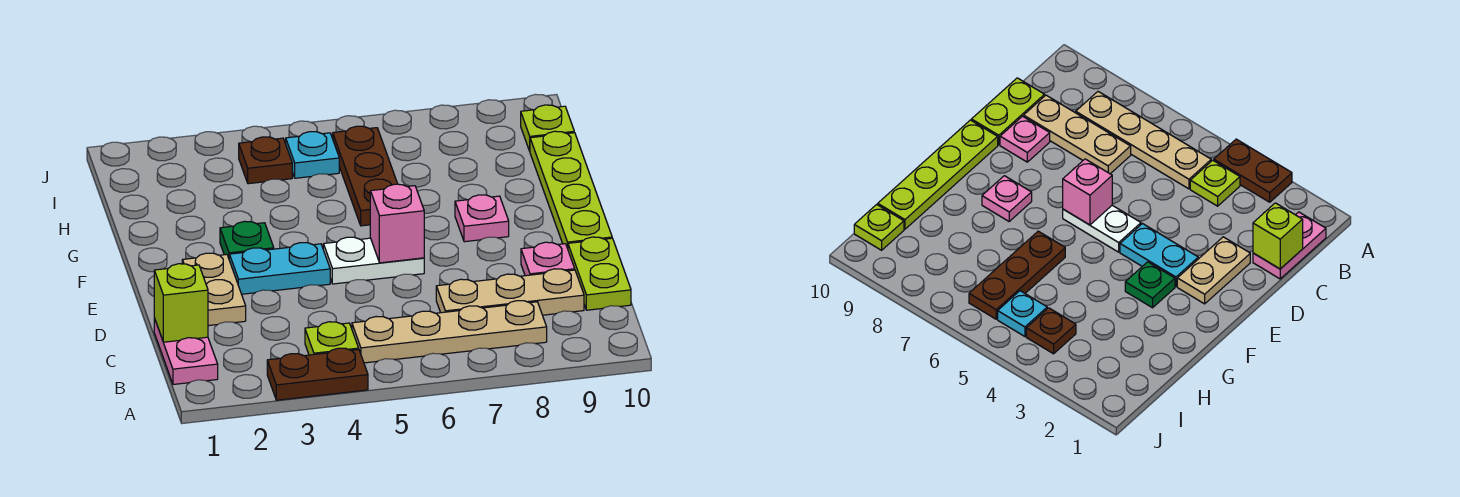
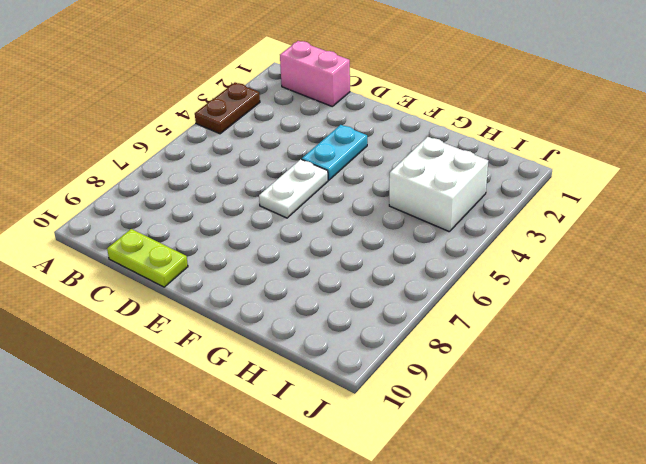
pink brick B1:C1 level 1 -> pink plate B1:C1 level 1
white brick H3:I4 level 1 -> brown plate I4 level 1
none -> lime plate B4 level 1
none -> tan plate B5:B8 level 1
none -> tan plate C7:C9 level 1

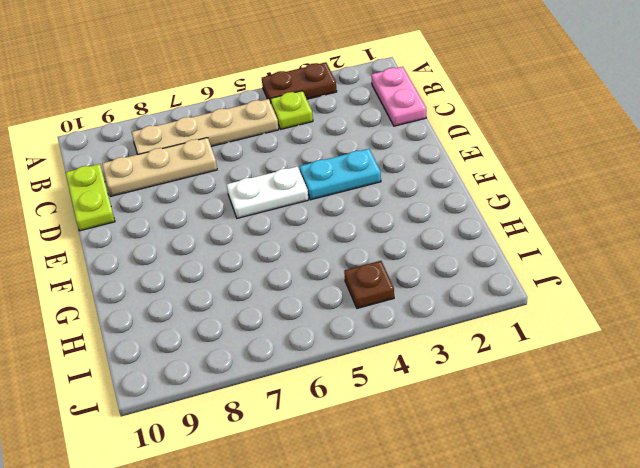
none -> tan plate D2:E2 level 1
none -> pink plate D9 level 1
none -> lime plate E10:H10 level 1

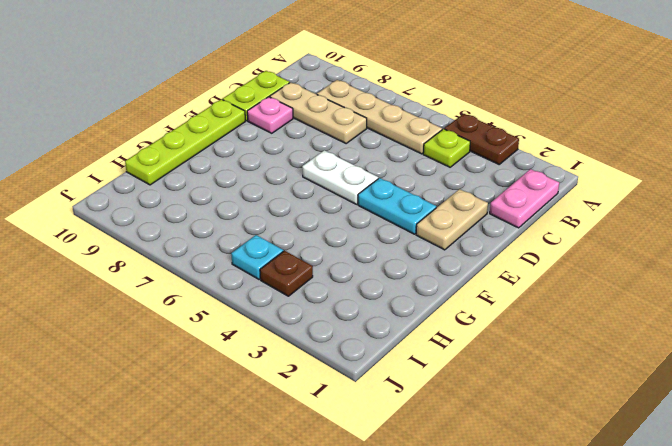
none -> green plate F3 level 1
none -> pink plate F8 level 1
none -> brown plate G6:I6 level 1

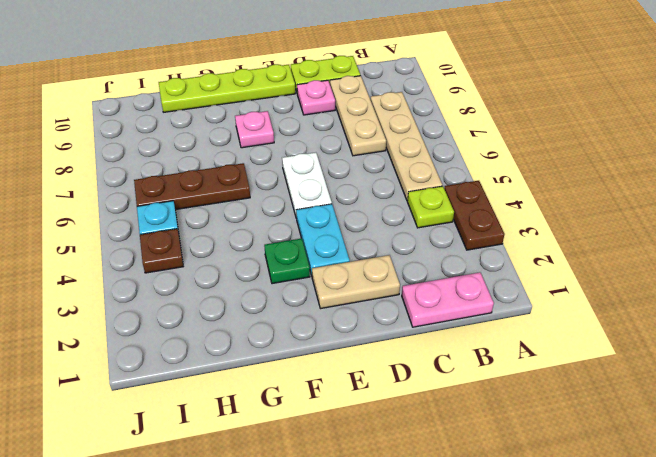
none -> lime plate I10 level 1
none -> lime brick C1 level 2
none -> pink brick E6 level 2

